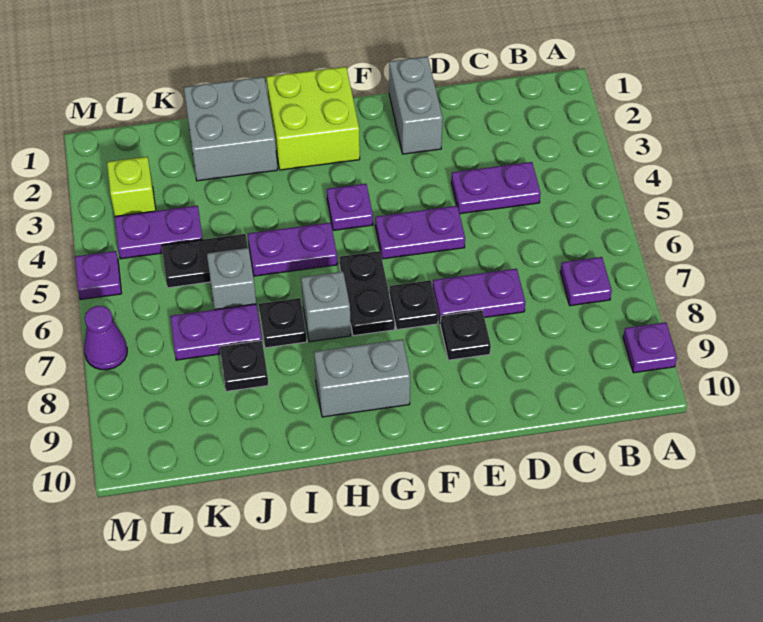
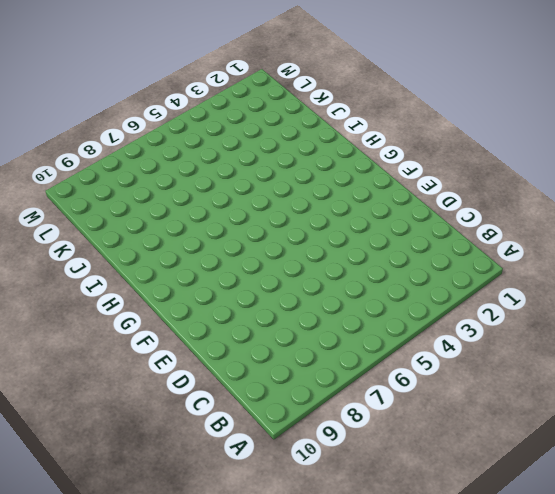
none -> purple plate A9 level 1
none -> purple plate B7 level 1
none -> purple plate C4:D4 level 1

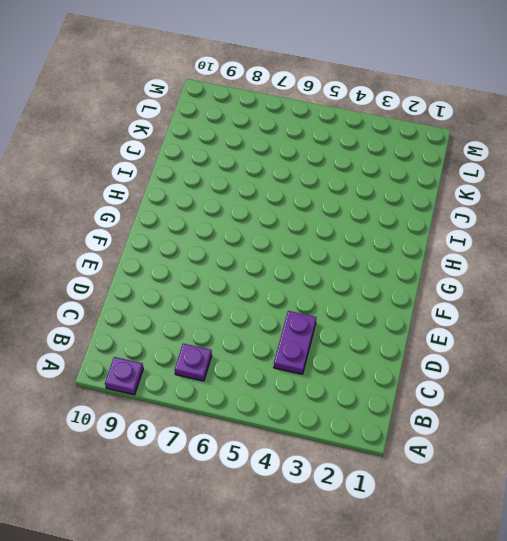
none -> purple plate D7:E7 level 1
none -> grey brick E1:E2 level 1
none -> purple plate E5:F5 level 1

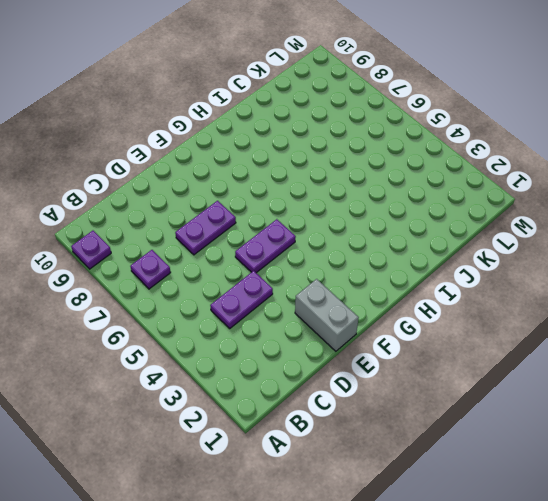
none -> black plate E8 level 1
none -> black plate F7 level 1
none -> lime brick G1:H2 level 1

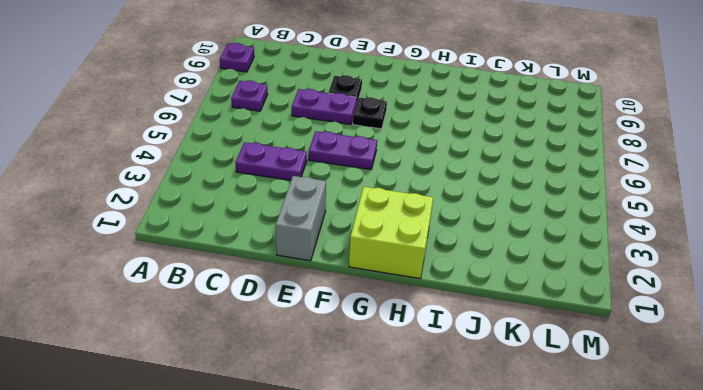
none -> purple plate G4 level 1
none -> black plate G6:G7 level 1
none -> grey brick G9:H9 level 1

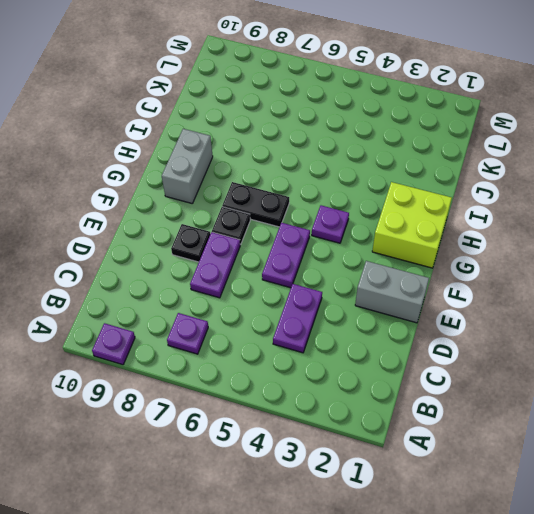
none -> purple plate H5:I5 level 1
none -> grey brick H7 level 1
none -> grey brick I1:J2 level 1

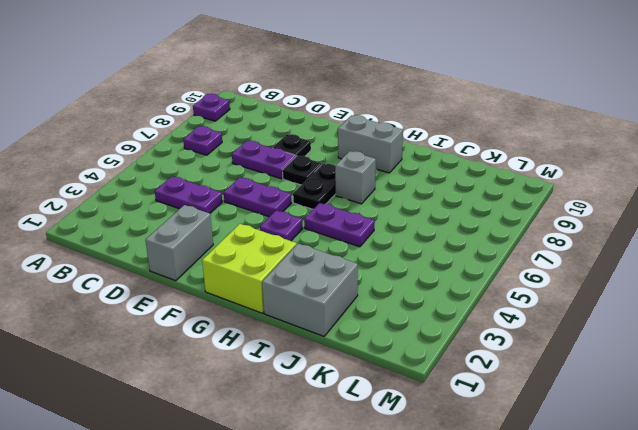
none -> black plate I7 level 1
none -> black plate J5:K5 level 1
none -> grey brick J6 level 1

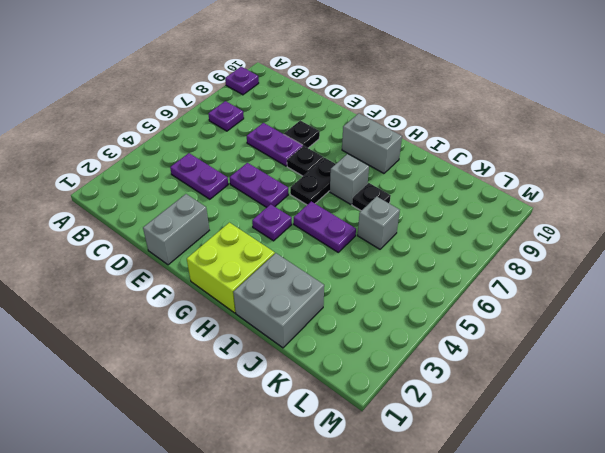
none -> black plate J5:K5 level 1
none -> purple plate J7:K7 level 1
none -> black plate J8 level 1

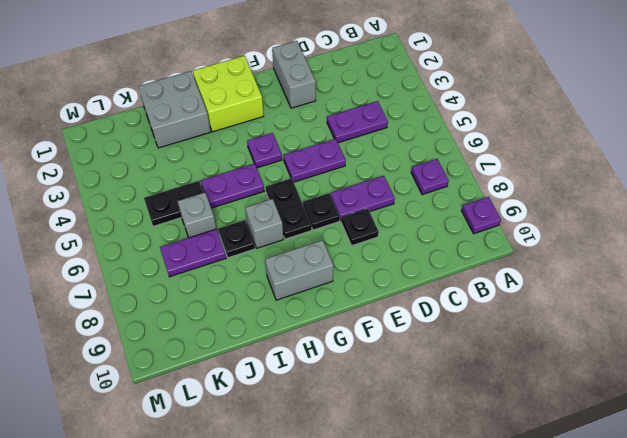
none -> black plate J8 level 1
none -> purple plate K4:L4 level 1
none -> lime brick L3 level 1

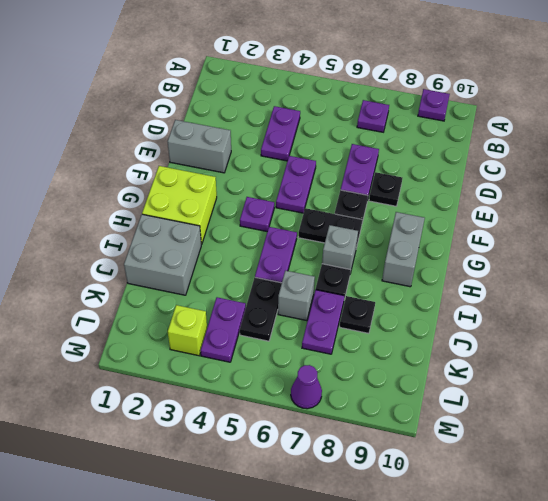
none -> purple plate M5 level 1

